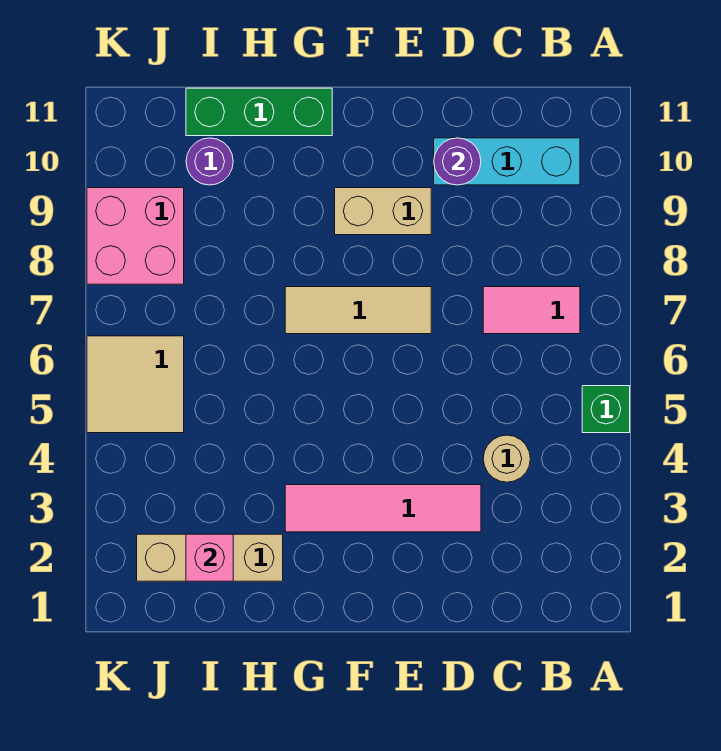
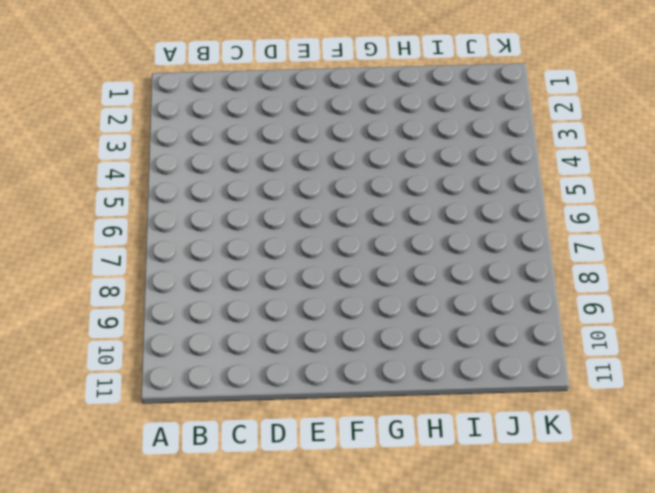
none -> green brick A5 level 1
none -> pink tile B7:C7 level 1
none -> cyan brick B10:D10 level 1

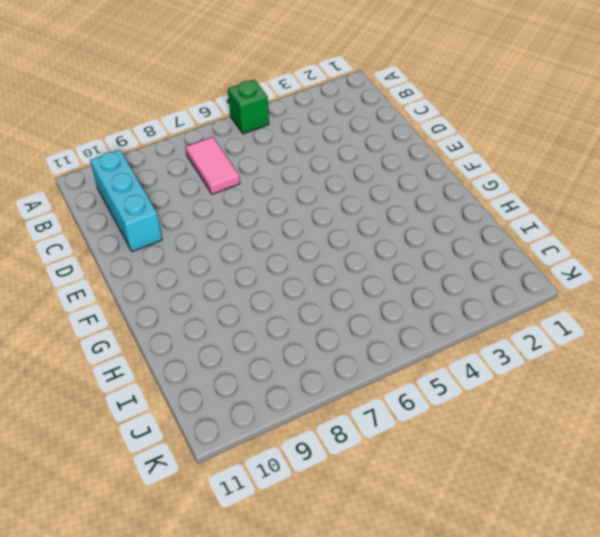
none -> tan round brick C4 level 1
none -> pink tile D3:G3 level 1
none -> tan tile E7:G7 level 1

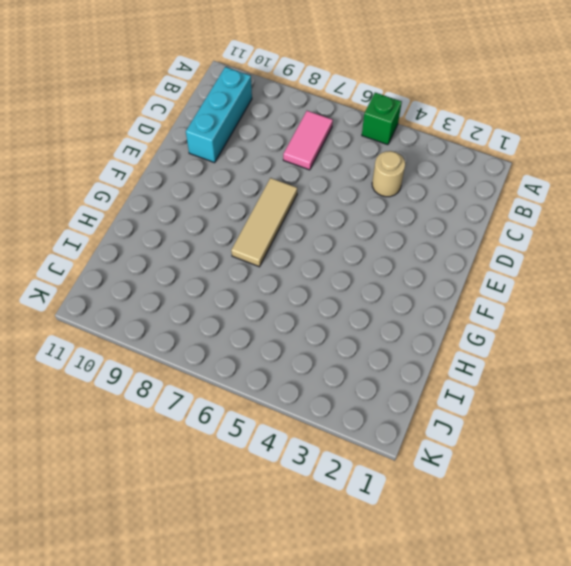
none -> pink tile D3:G3 level 1
none -> tan brick E9:F9 level 1
none -> green brick G11:I11 level 1

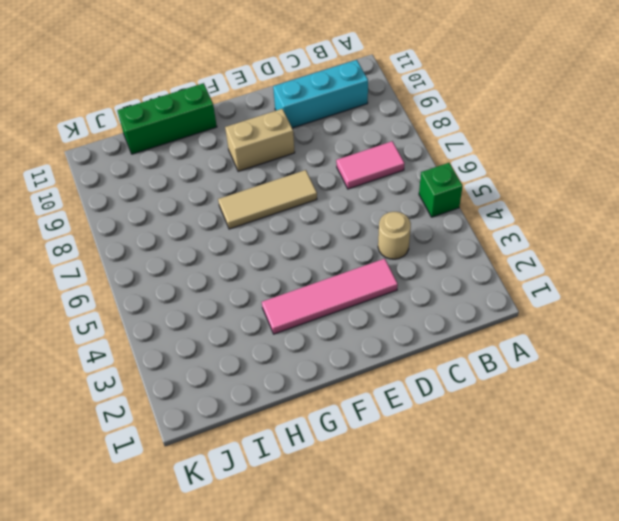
none -> tan brick H2:J2 level 1
none -> purple round brick I10 level 1
none -> tan tile J5:K6 level 1

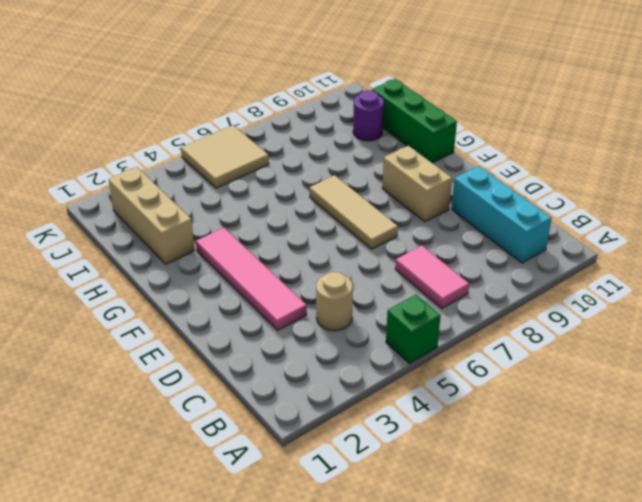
none -> pink brick J8:K9 level 1
none -> purple round brick D10 level 2
none -> pink brick I2 level 2

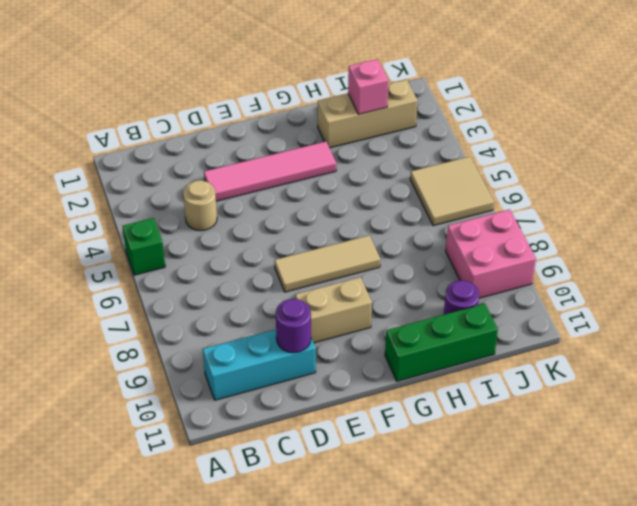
none -> pink tile B7:C7 level 1

